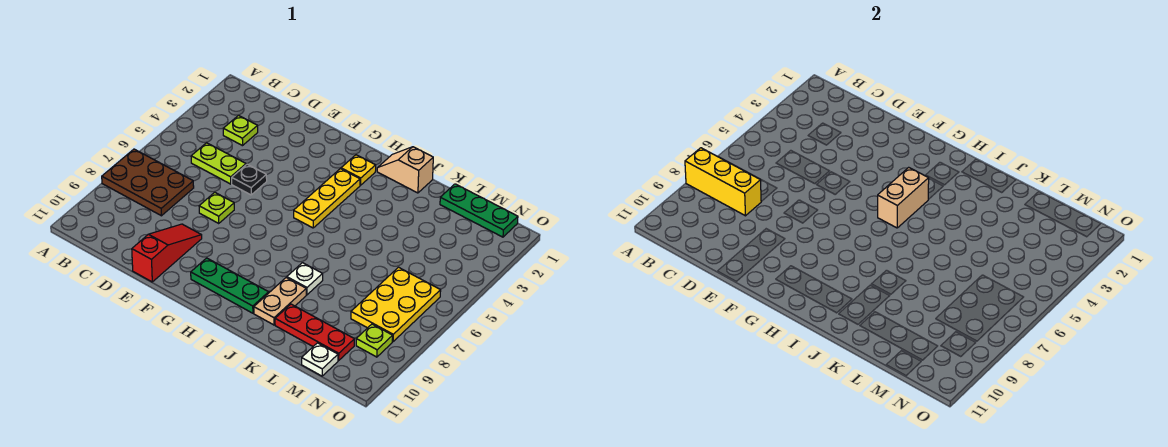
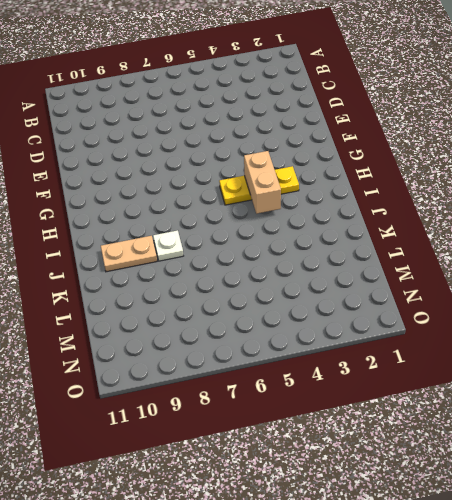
tan brick H4:I4 level 2 -> tan brick H4:H5 level 2
none -> brown plate A7:C8 level 1
none -> lime plate C3 level 1
none -> lime plate C5:D5 level 1

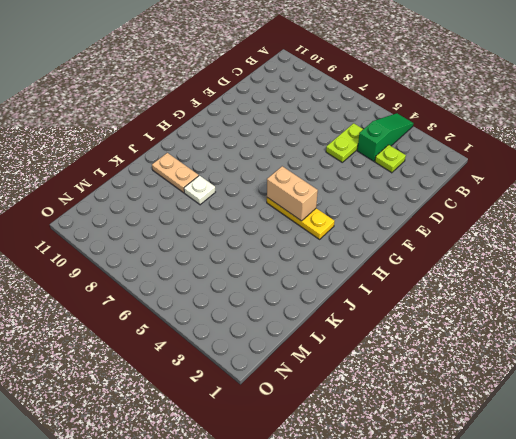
green slope A4:C4 level 1 top C -> none
none -> brown plate A7:C8 level 1
none -> black plate E5 level 1
none -> lime plate E7 level 1

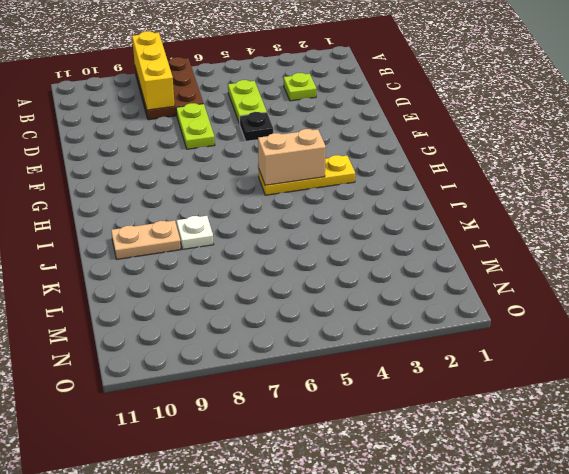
lime plate D7:E7 level 1 -> lime plate E7 level 1
none -> red slope E9:E11 level 1 top 11
none -> green plate G10:I10 level 1
none -> yellow plate H2 level 1

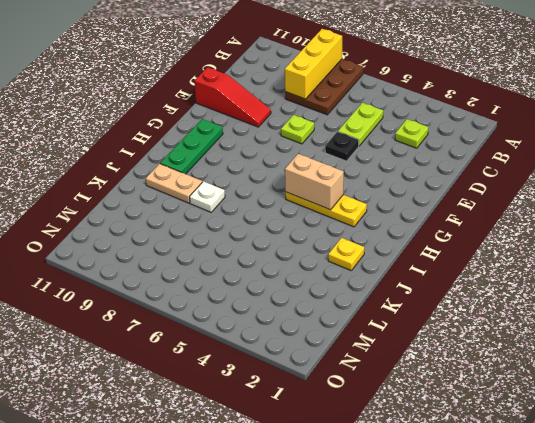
yellow plate J2 level 1 -> yellow plate H2 level 1
none -> tan slope I1:J1 level 1 top J
none -> red plate K10:M10 level 1
none -> green plate L1:N1 level 1

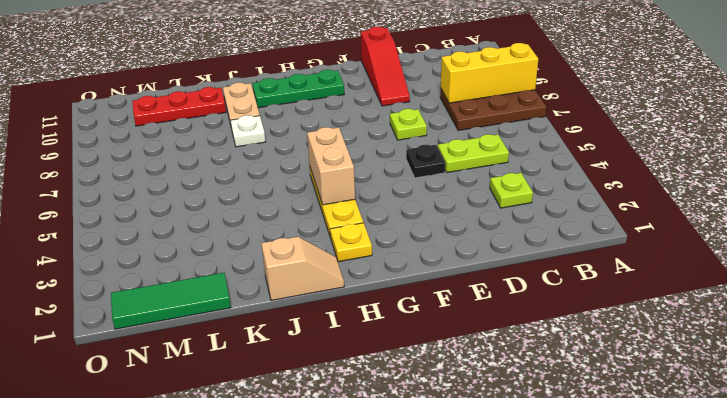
green tile L1:N1 level 1 -> green plate L1:N1 level 1
none -> yellow plate M6:N8 level 1
none -> white plate M11 level 1
none -> lime plate N9 level 1

